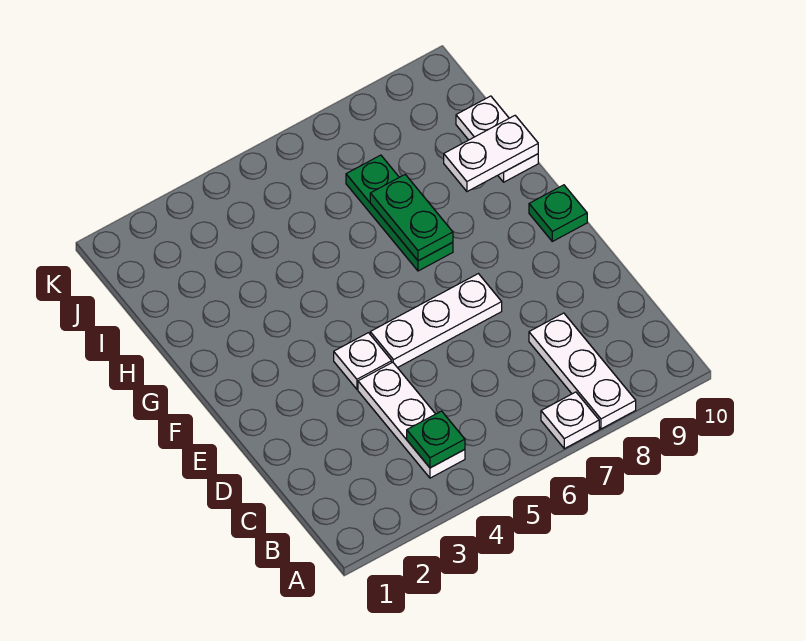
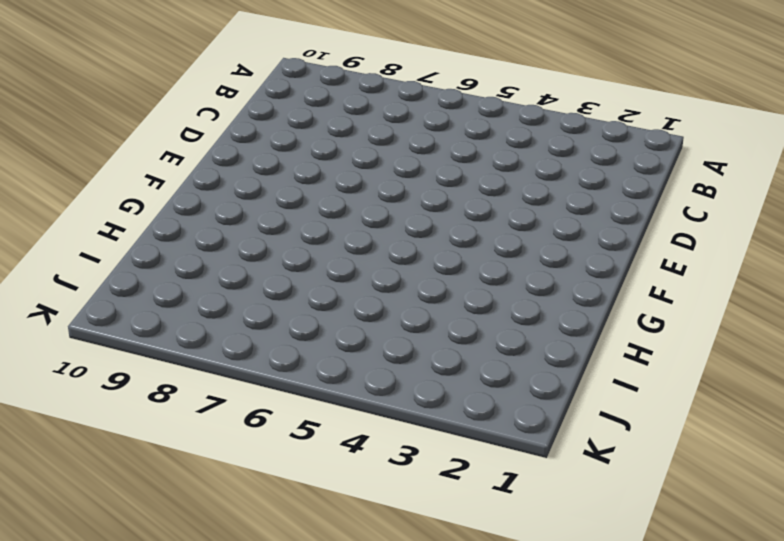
none -> white plate A7 level 1
none -> white plate A8:C8 level 1

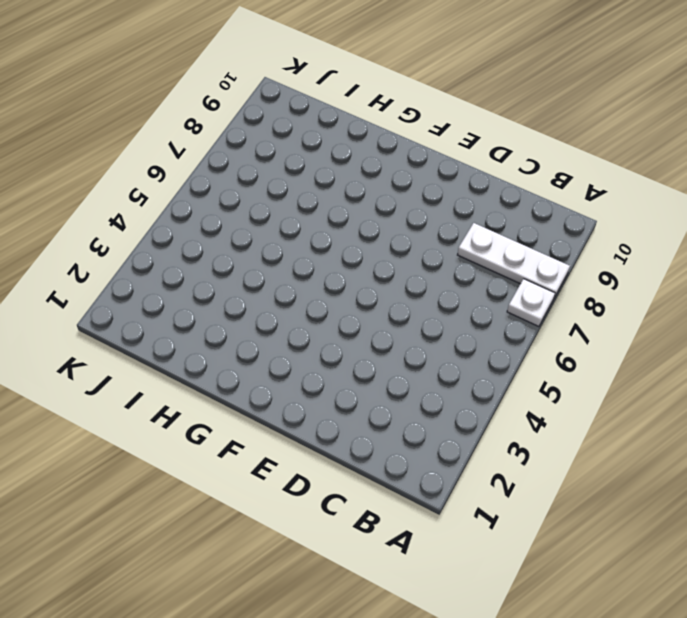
none -> white plate B4:D4 level 1
none -> white plate E4 level 1

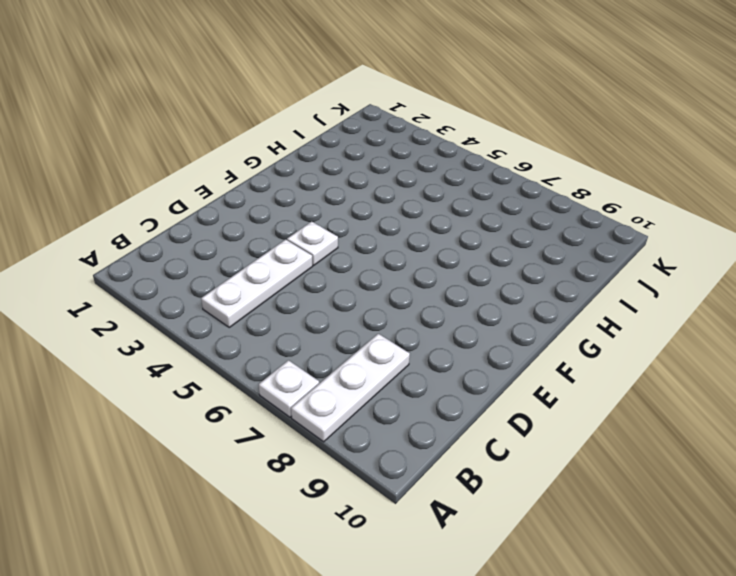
none -> white plate E5:E7 level 1
none -> green plate F10 level 1

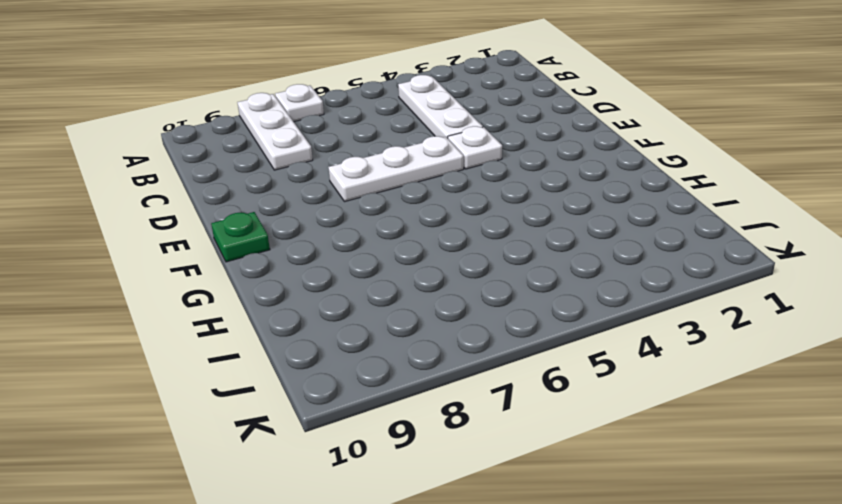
none -> green plate G7:I7 level 1
none -> white plate H10:I10 level 1

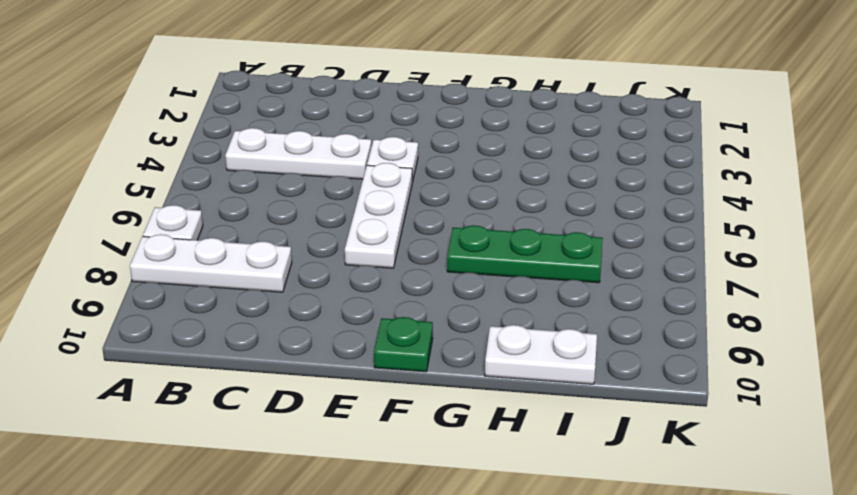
none -> green plate B4 level 2
none -> green plate G7:H7 level 2

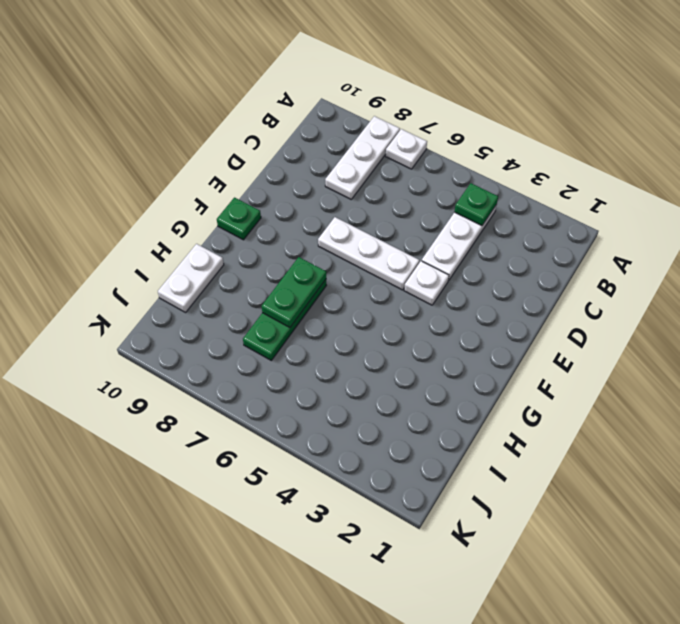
none -> white plate H9:H10 level 2

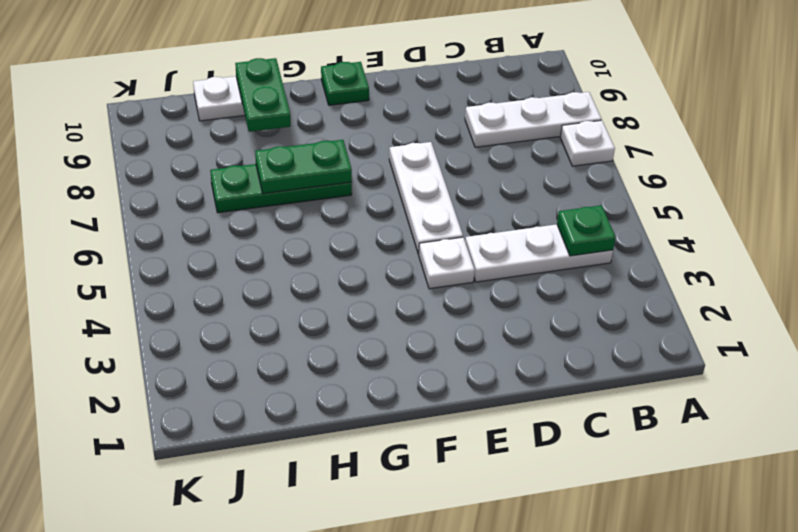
green plate H9:H10 level 2 -> white plate H9:H10 level 2

